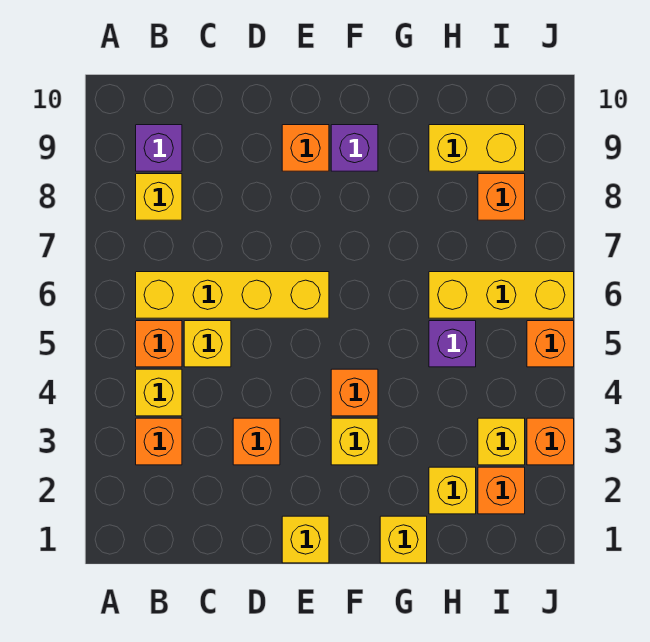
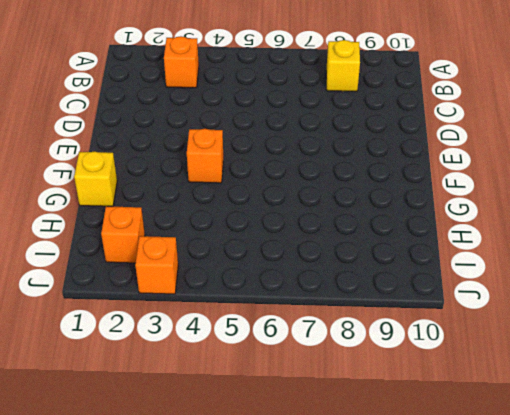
none -> yellow brick B4 level 1
none -> orange brick B5 level 1
none -> yellow brick B6:E6 level 1

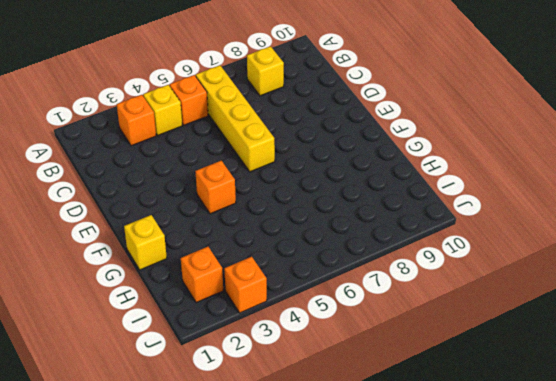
none -> purple brick B9 level 1
none -> yellow brick C5 level 1
none -> orange brick D3 level 1

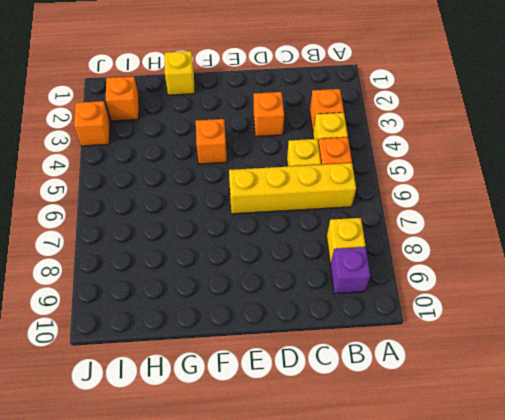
none -> yellow brick E1 level 1
none -> orange brick E9 level 1
none -> yellow brick F3 level 1

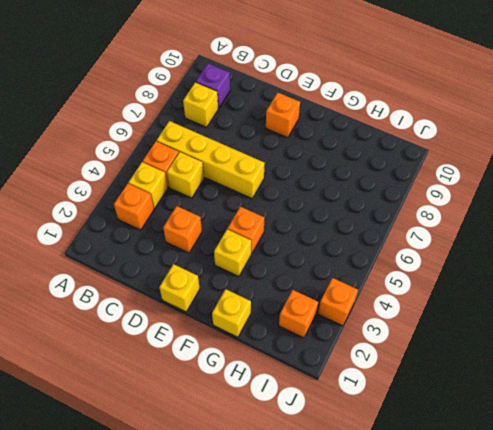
none -> purple brick F9 level 1
none -> yellow brick H2 level 1
none -> purple brick H5 level 1

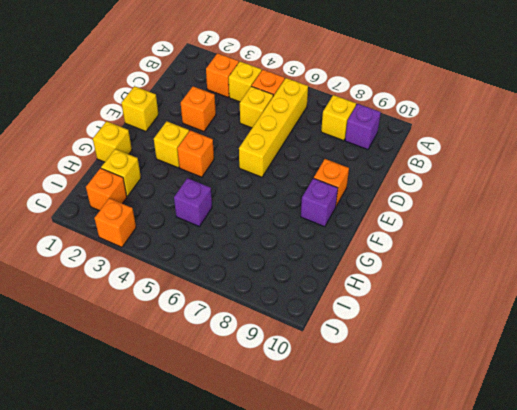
none -> yellow brick H6:J6 level 1
none -> yellow brick H9:I9 level 1
none -> yellow brick I3 level 1

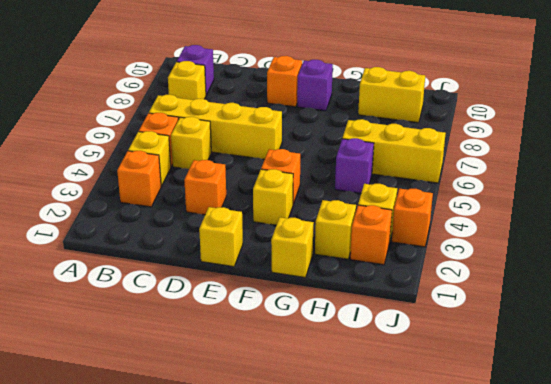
none -> orange brick I8 level 1
none -> orange brick J5 level 1

